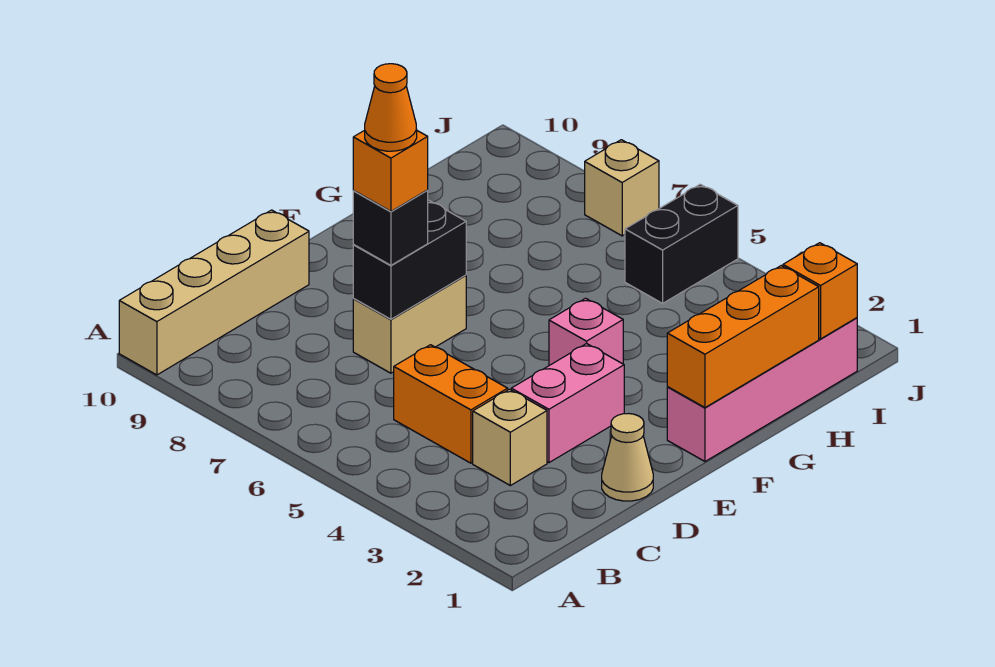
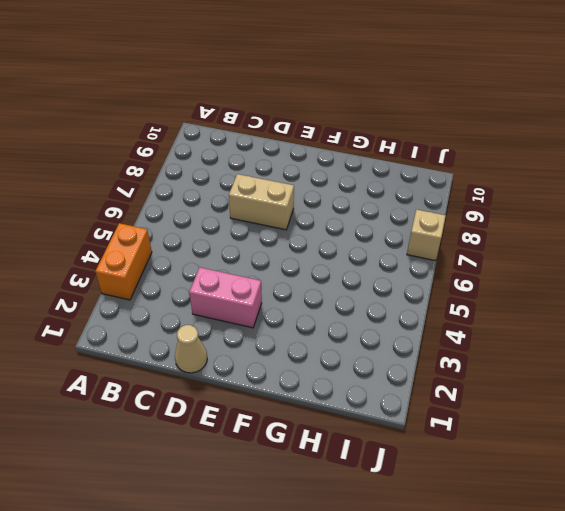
orange brick A3:A4 level 1 -> orange brick C4:C5 level 1
none -> tan brick A10:D10 level 1
none -> tan brick C3 level 1
none -> pink brick F1:I1 level 1

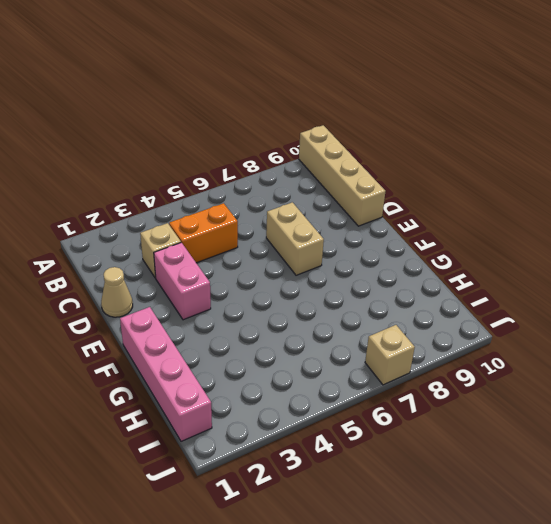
none -> pink brick F4 level 1
none -> black brick I5:J5 level 1
none -> black brick D7:E7 level 2

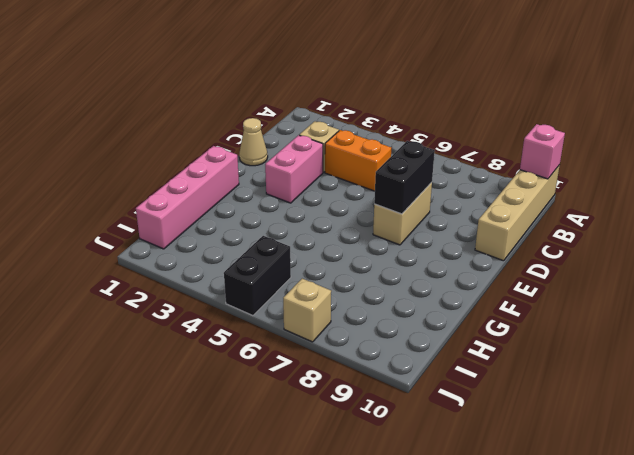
pink brick A10 level 2 -> pink brick F4 level 1
none -> orange brick F1:H1 level 2
none -> orange brick I1 level 2
none -> black brick D7 level 3

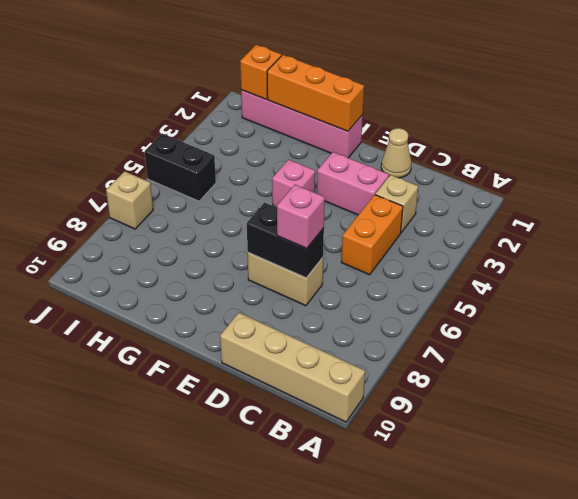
pink brick D7 level 3 -> black brick D7 level 3
none -> orange brick D7 level 4
none -> orange cone D7 level 5

